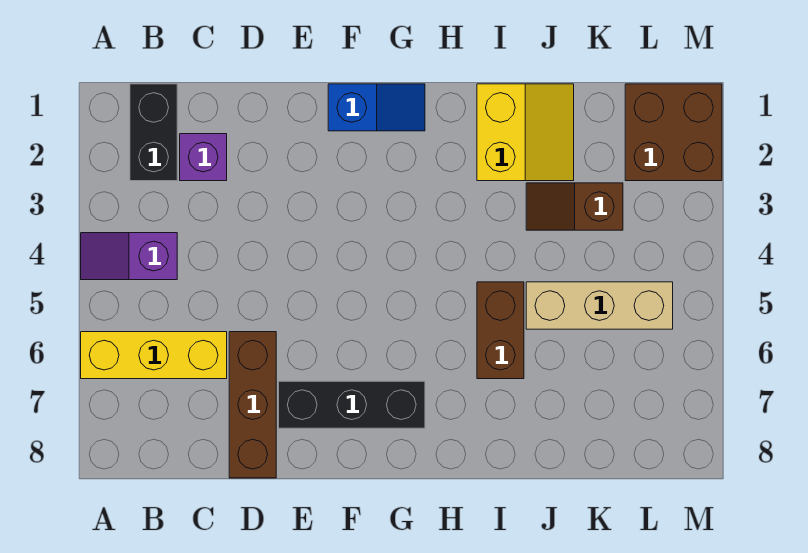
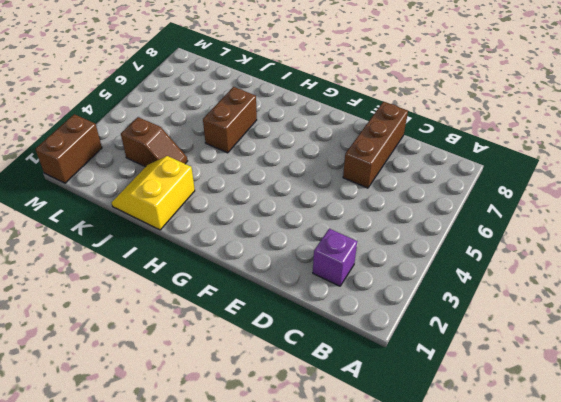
brown brick M1:M2 level 1 -> brown brick L1:M2 level 1
none -> purple slope A4:B4 level 1 top B
none -> yellow brick A6:C6 level 1
none -> black brick B1:B2 level 1

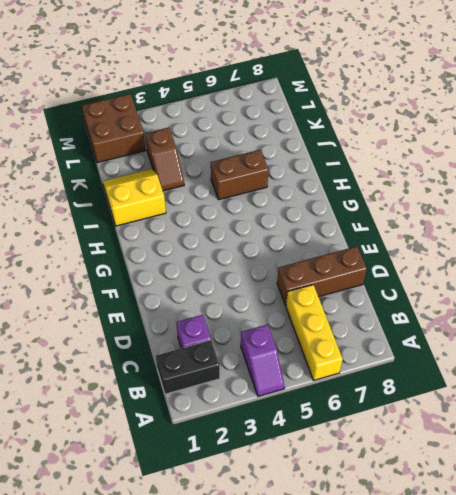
none -> black brick E7:G7 level 1
none -> blue slope F1:G1 level 1 top F
none -> tan brick J5:L5 level 1

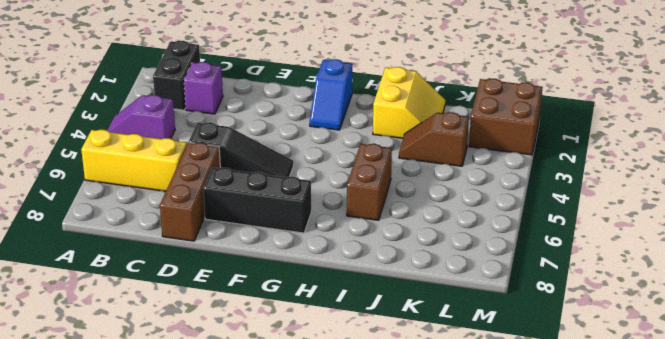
black slope D5:F5 level 1 top D -> none
blue slope G1:G2 level 1 top 1 -> blue slope F1:G1 level 1 top F
none -> tan brick J5:L5 level 1

